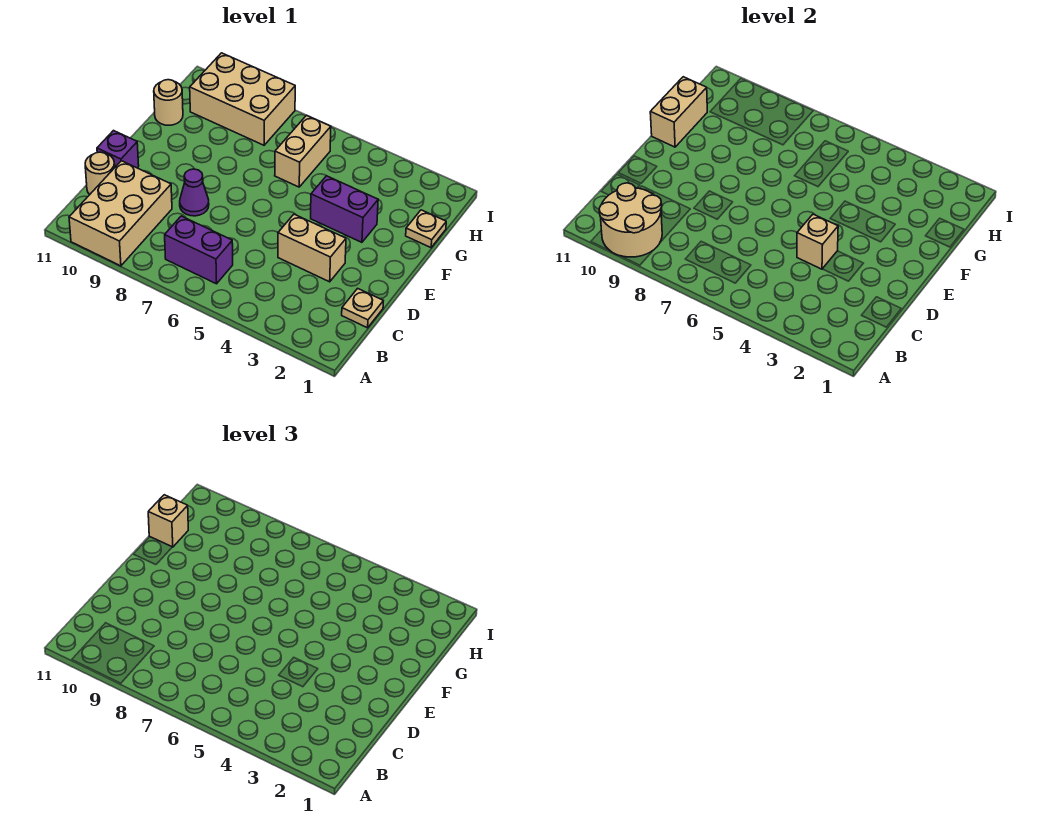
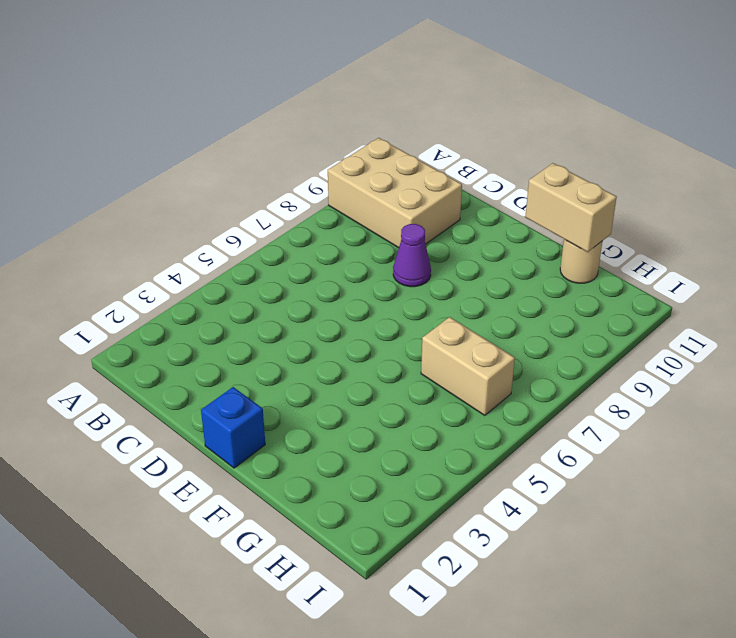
blue brick E1 level 1 -> none
none -> purple brick B6:B7 level 1
none -> tan plate C1 level 1
none -> tan round brick C11 level 1

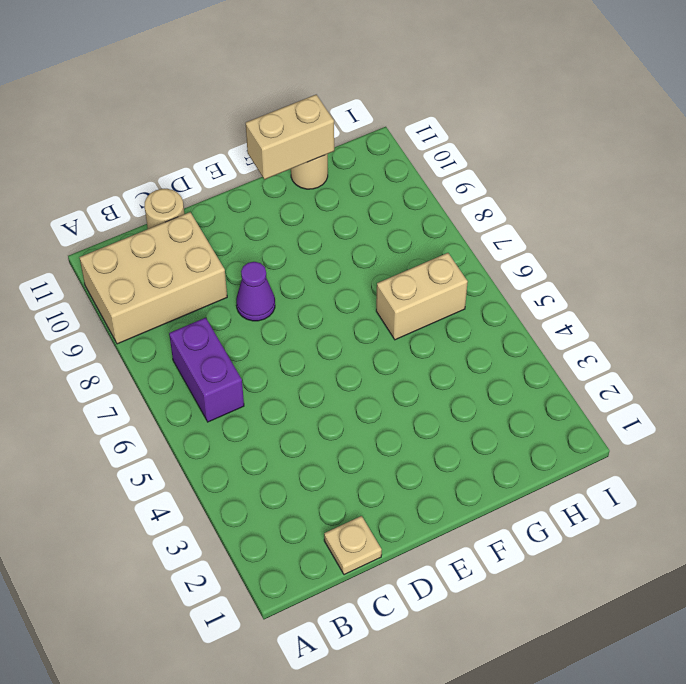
none -> tan brick D3:D4 level 1
none -> purple brick D11 level 1
none -> purple brick F3:F4 level 1

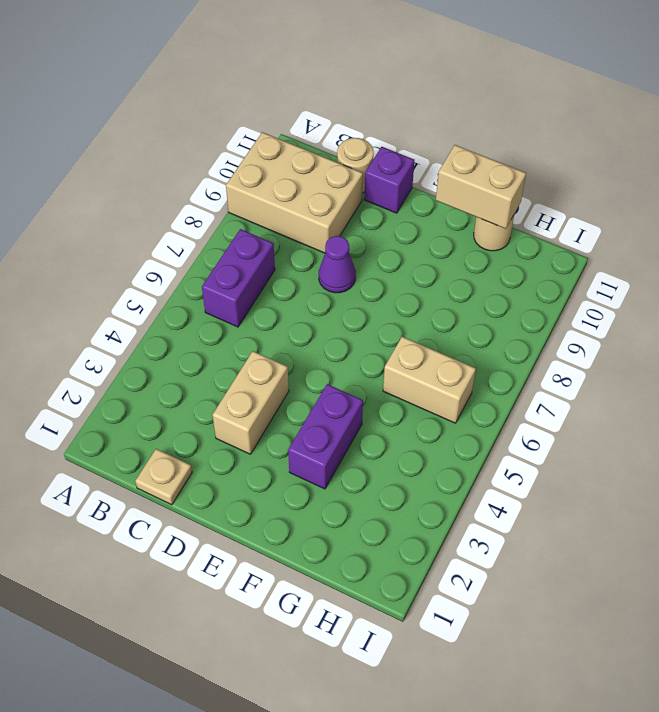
none -> tan plate G1 level 1
none -> tan brick H8:I10 level 1
none -> tan round brick A9:B10 level 2

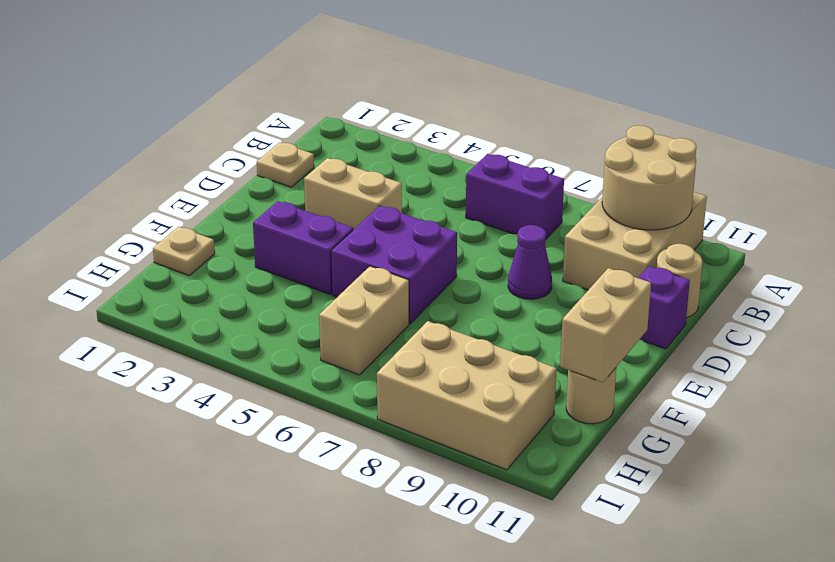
purple brick E5:F6 level 1 -> none
none -> tan brick D4 level 2
none -> tan brick G11 level 3

